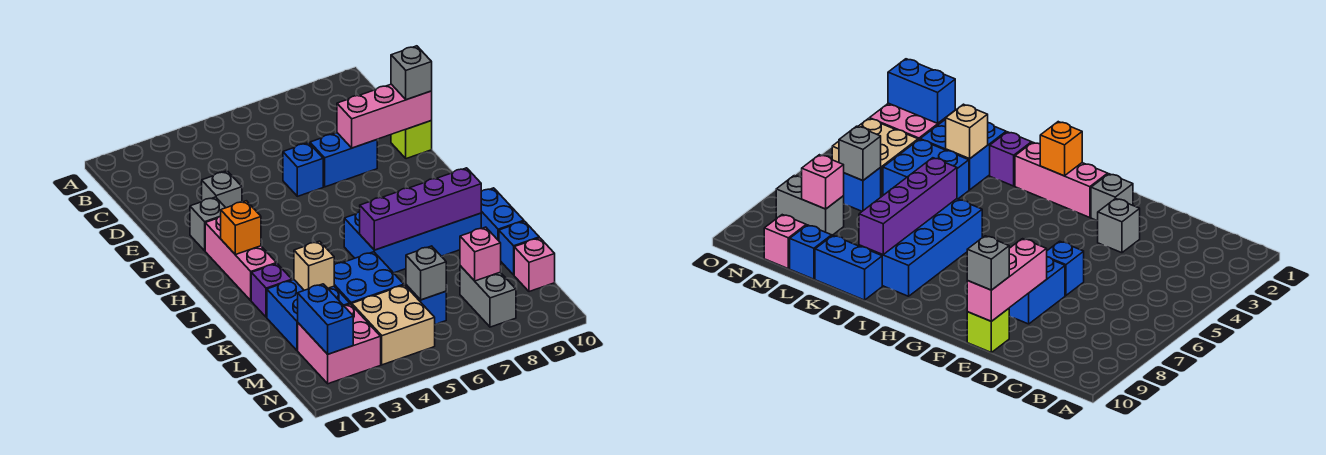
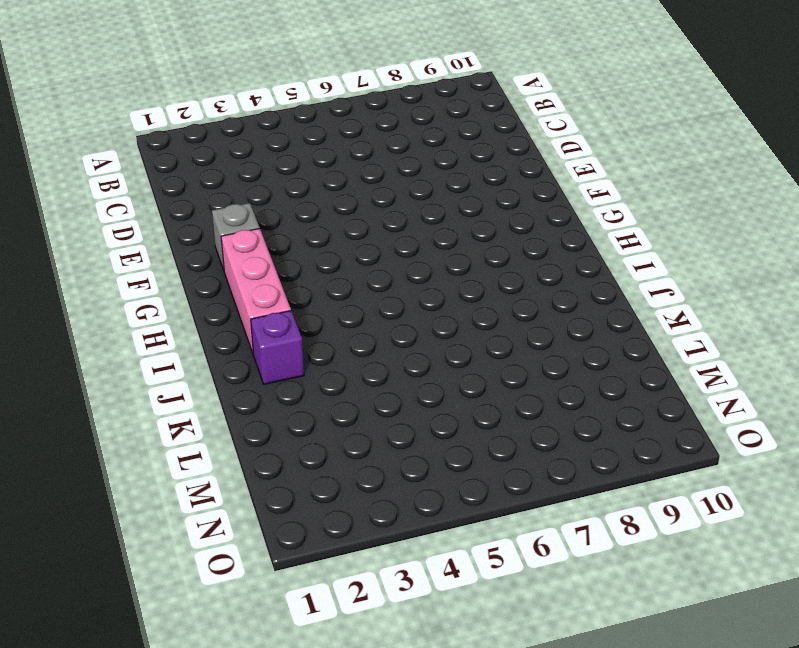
none -> grey brick E3 level 1
none -> blue brick E6 level 1
none -> blue brick E7:E8 level 1

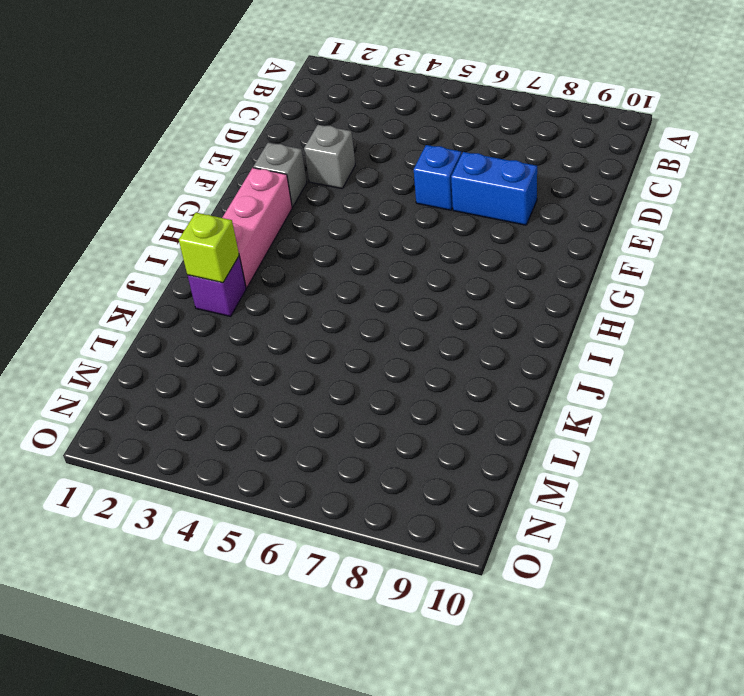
lime brick J2 level 2 -> lime brick E10 level 1
none -> blue brick I6:J9 level 1
none -> blue brick J10:K10 level 1
none -> blue brick K2:L3 level 1

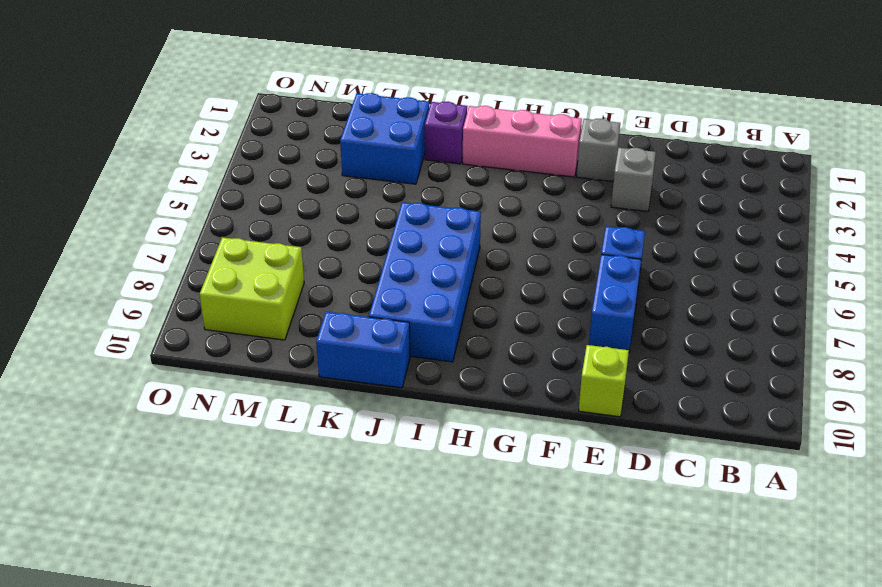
lime brick M8:N9 level 1 -> grey brick M8:N8 level 1
none -> blue brick K4:L5 level 1
none -> blue brick L10 level 1
none -> pink brick M2:N3 level 1

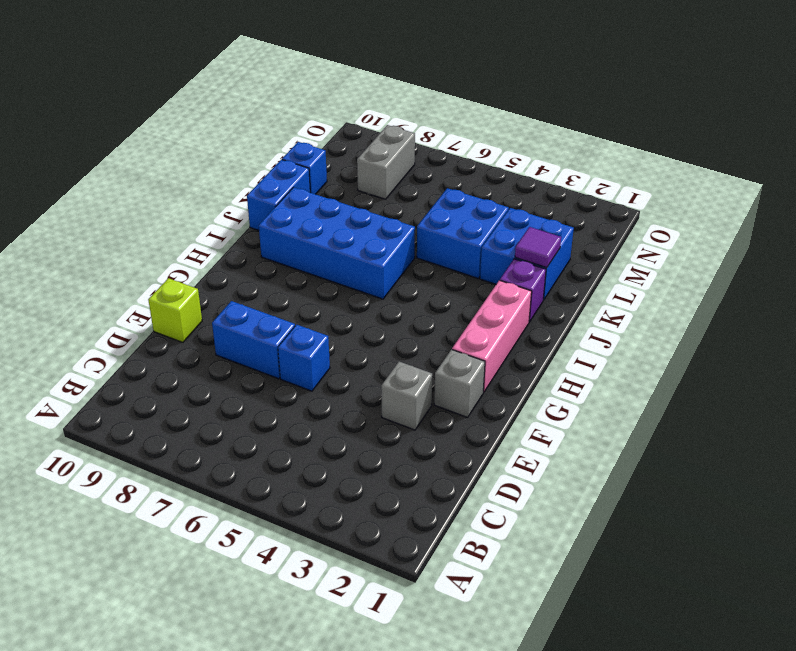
purple tile K2 level 2 -> none
none -> pink brick M2:N3 level 1
none -> tan brick M4:N5 level 1
none -> blue brick M6 level 1

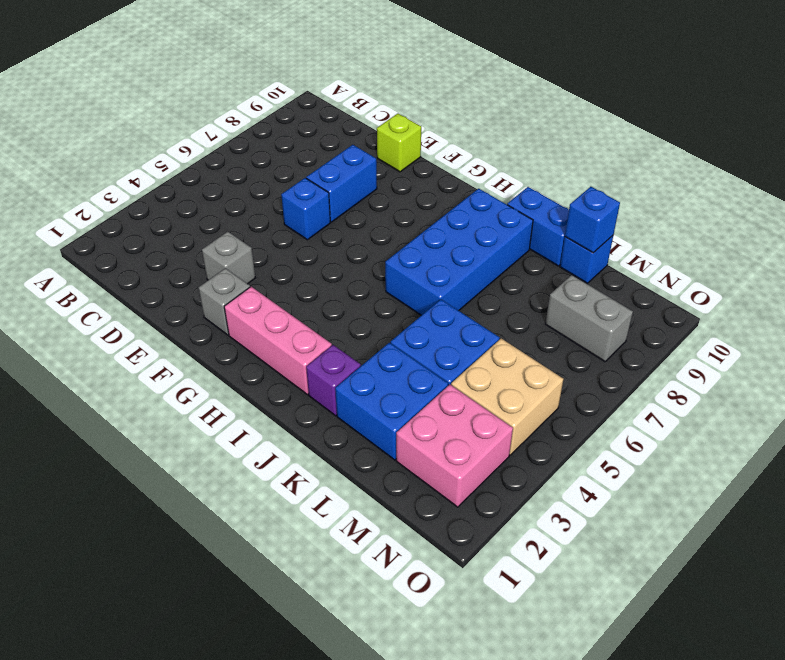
blue brick L10 level 2 -> blue brick M6 level 1
none -> pink brick M10 level 1
none -> pink brick E8:E10 level 2
none -> orange brick H2 level 2

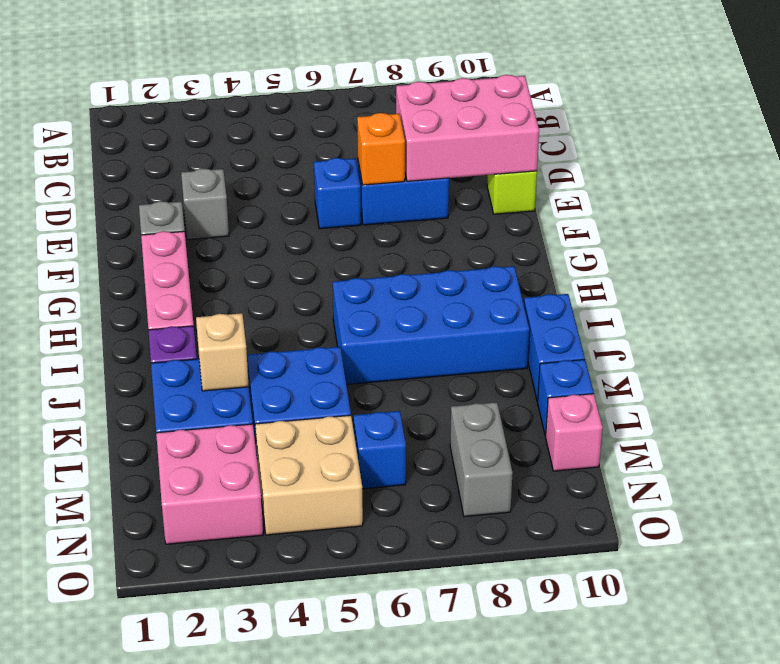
pink brick D8:E10 level 2 -> pink brick E8:E10 level 2
orange brick E7 level 2 -> orange brick H2 level 2
none -> purple brick J6:J9 level 2
none -> blue brick M2:N2 level 2
none -> grey brick M6 level 2

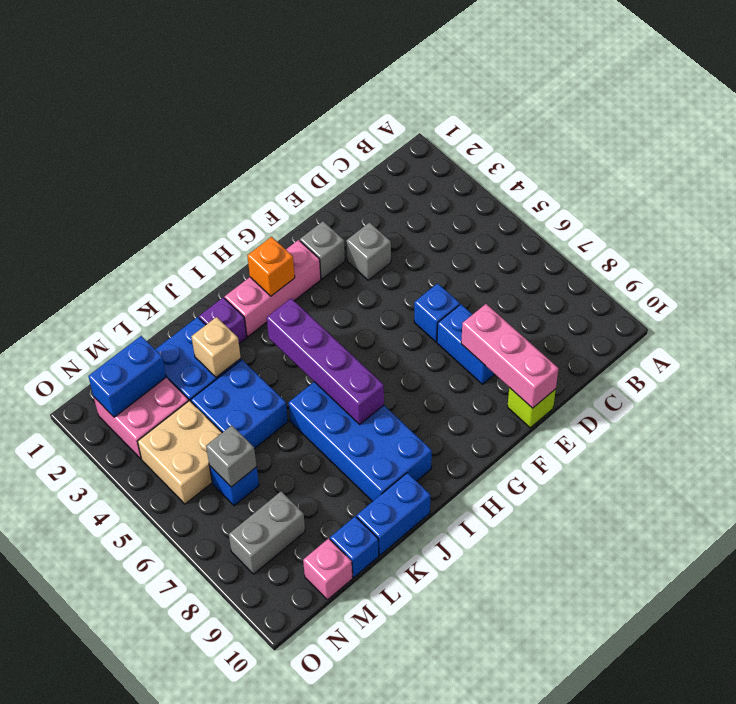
purple brick I4:I7 level 2 -> purple brick J6:J9 level 2
none -> pink brick M8 level 2
none -> grey brick E10 level 3

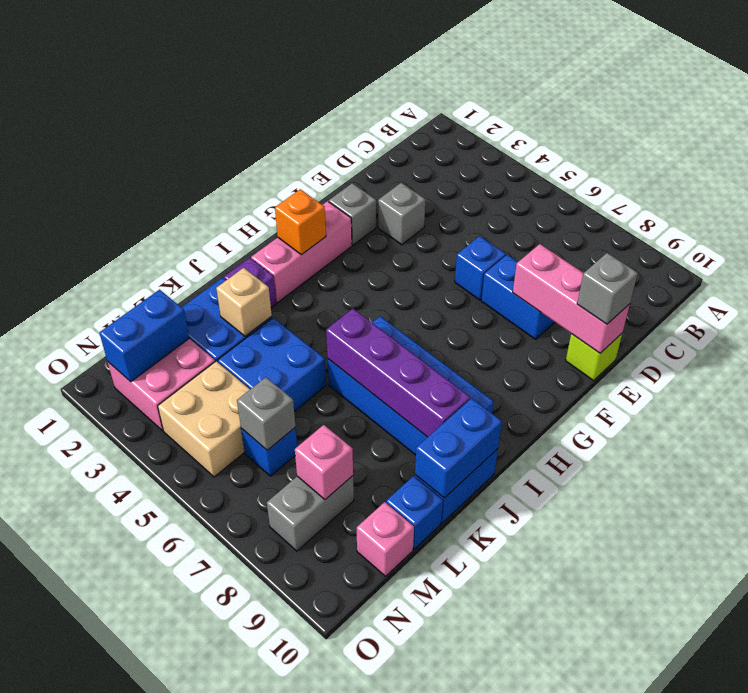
blue brick J10:K10 level 2 -> none

